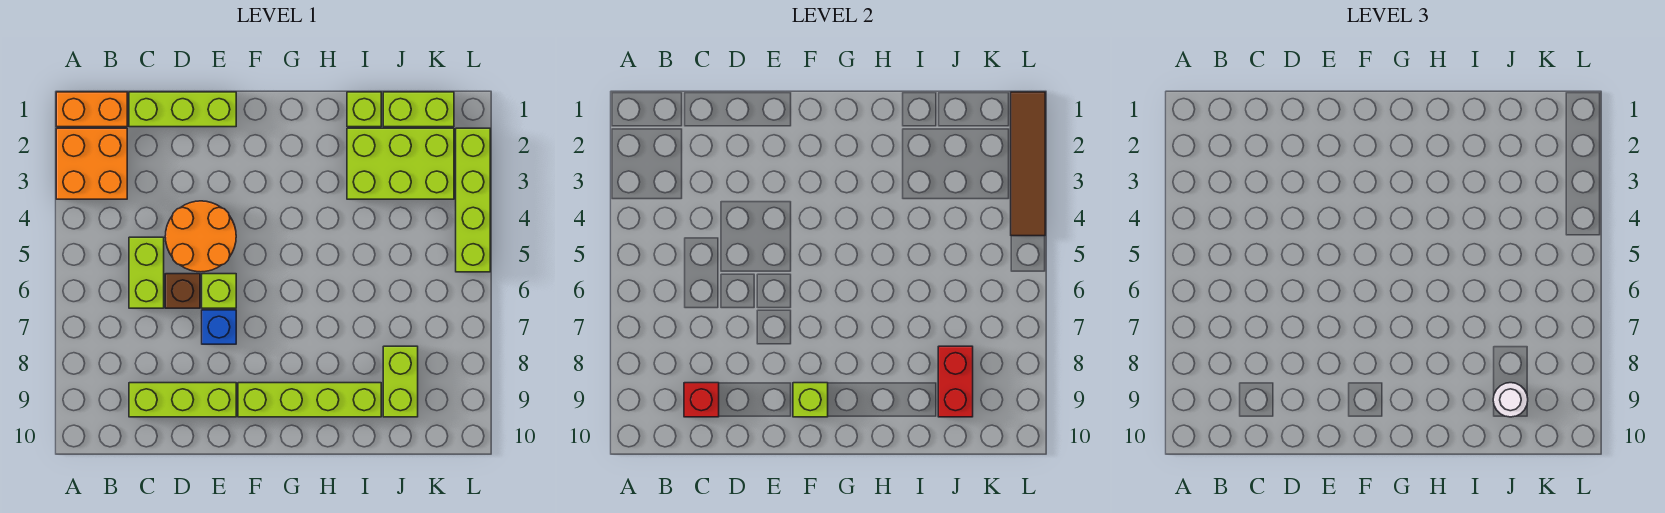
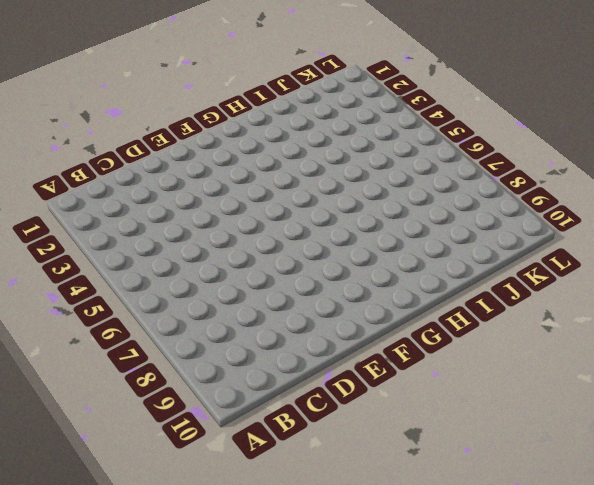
none -> orange brick A1:B1 level 1
none -> orange brick A2:B3 level 1
none -> lime brick C1:E1 level 1

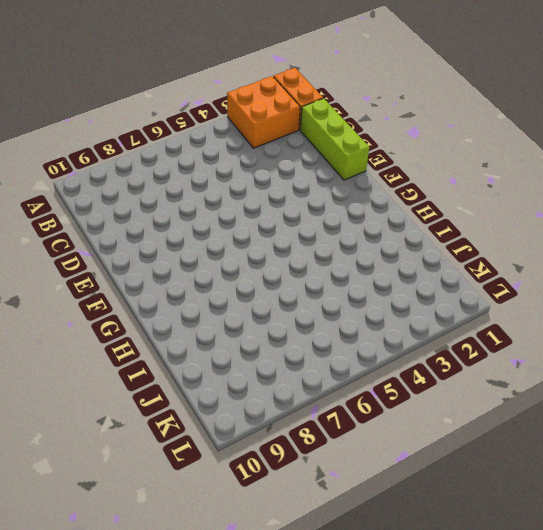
none -> lime brick C5:C6 level 1
none -> lime brick C9:E9 level 1
none -> orange round brick D4:E5 level 1

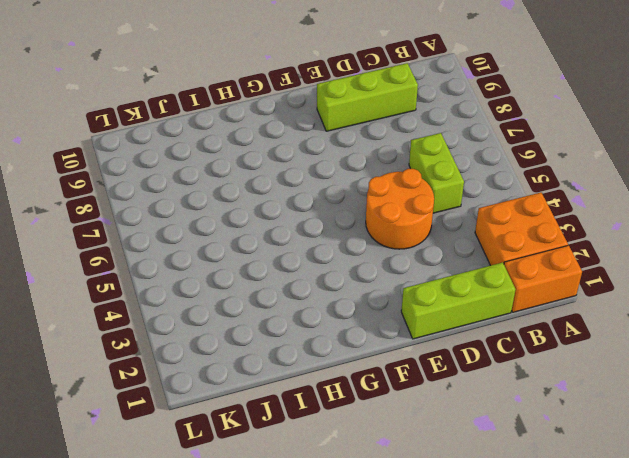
none -> brown brick D6 level 1
none -> lime brick E6 level 1
none -> blue brick E7 level 1

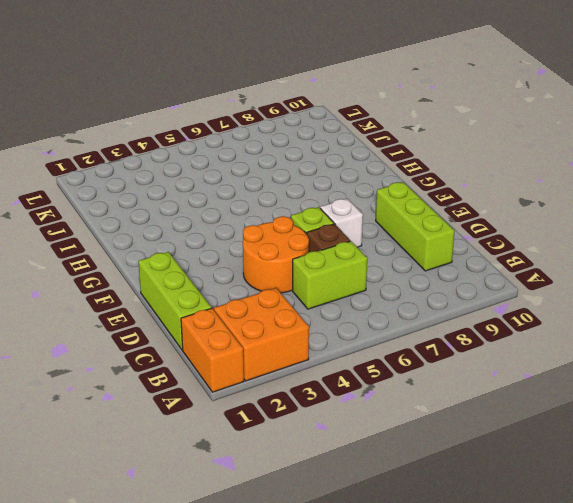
white brick E7 level 1 -> blue brick E7 level 1
none -> lime brick F9:I9 level 1
none -> lime brick I1 level 1
none -> lime brick I2:K3 level 1

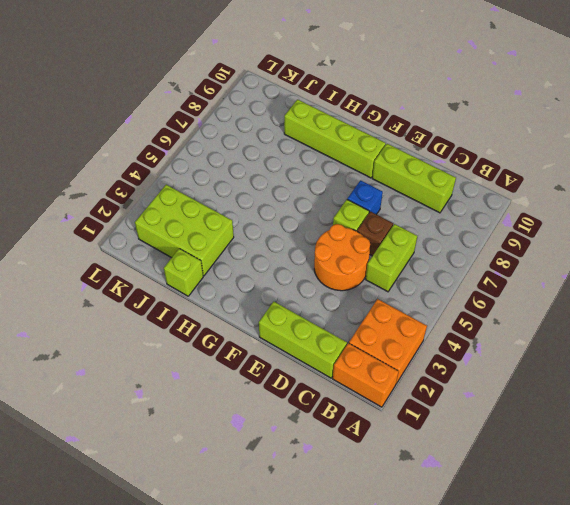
none -> lime brick J1:K1 level 1
none -> lime brick J8:J9 level 1
none -> lime brick L2:L5 level 1

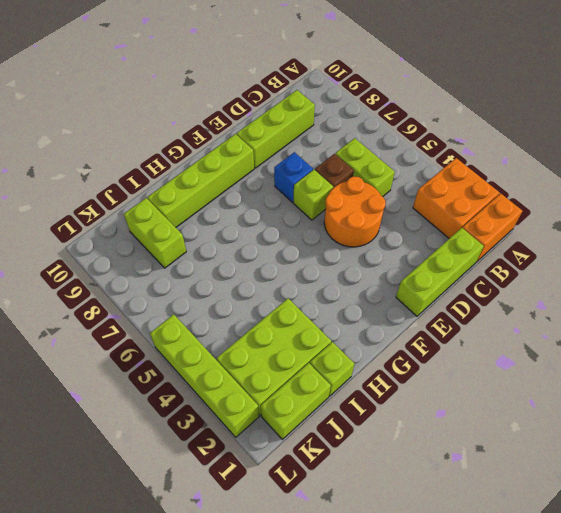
none -> red brick C9 level 2
none -> lime brick F9 level 2
none -> red brick J8:J9 level 2

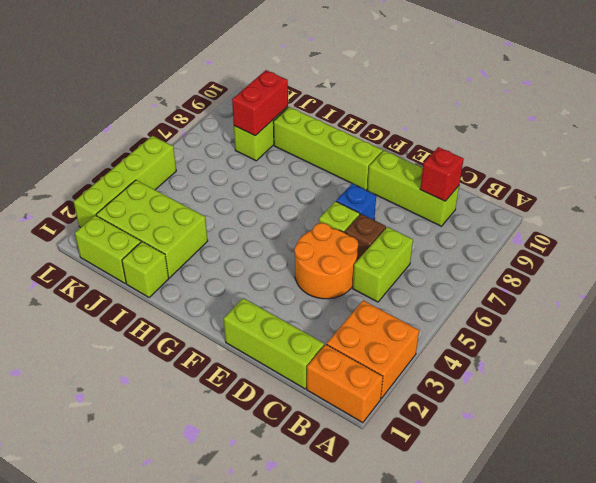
none -> lime brick F9 level 2
none -> brown tile L1:L4 level 2
none -> white round brick J9 level 3

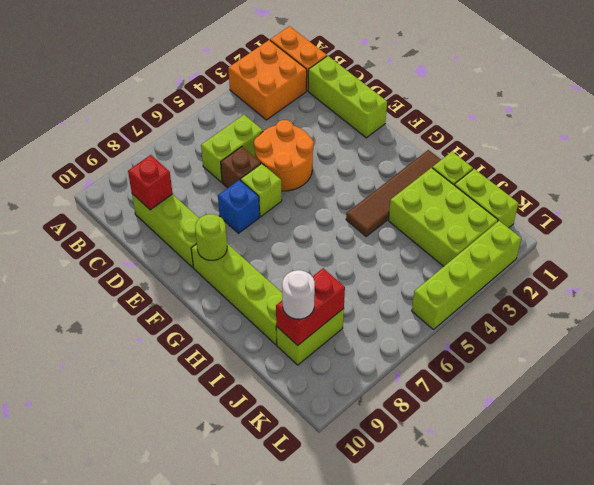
lime round brick F9 level 2 -> lime brick F9 level 2
brown tile H1:H4 level 1 -> brown tile L1:L4 level 2

